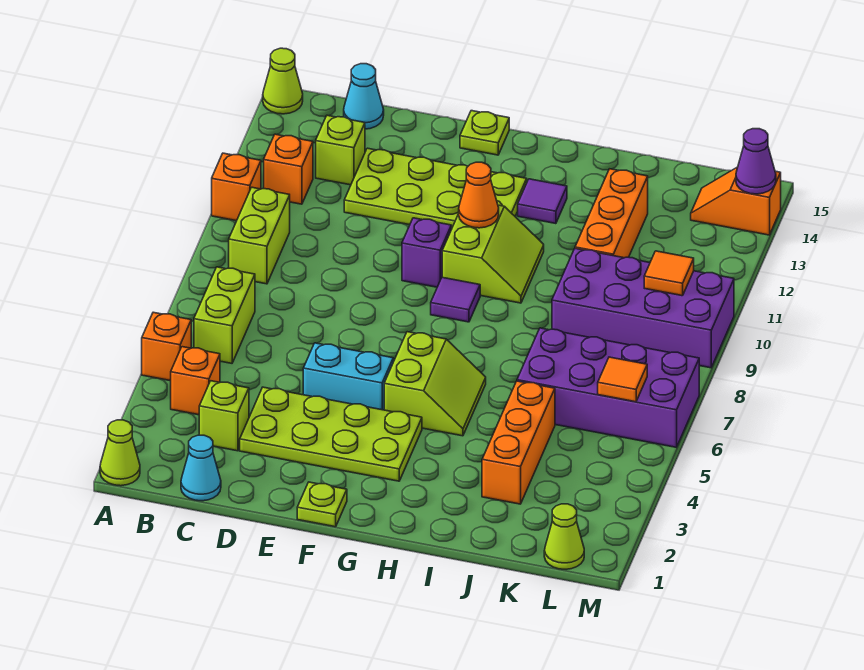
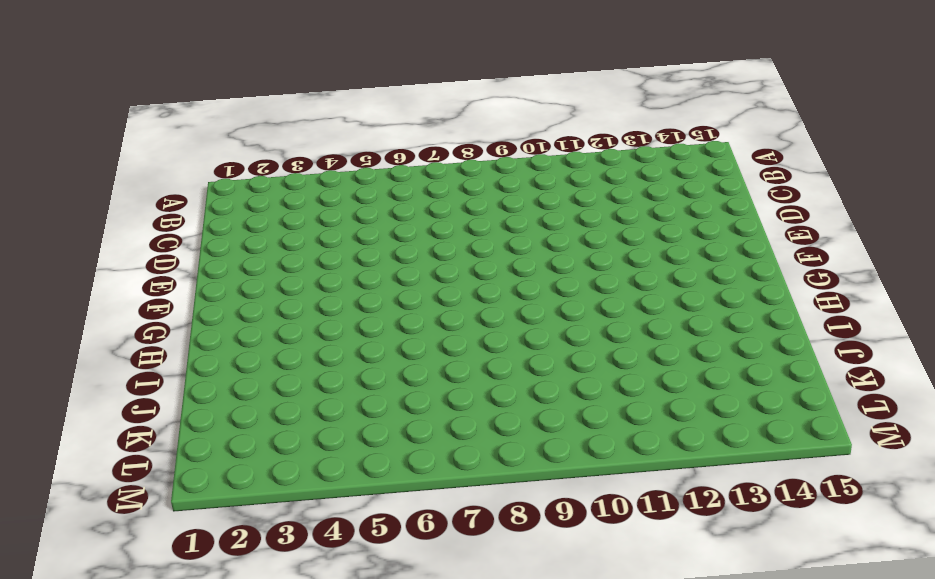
none -> lime cone A1 level 1
none -> orange brick A5 level 1
none -> orange brick A11 level 1
none -> lime cone A15 level 1

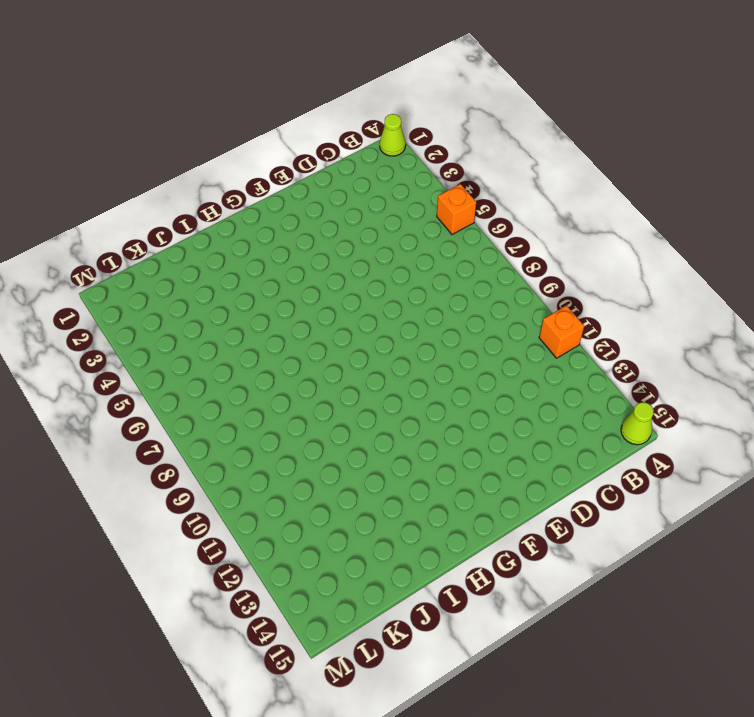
none -> orange brick B4 level 1
none -> lime brick B6:B7 level 1
none -> lime brick B9:B10 level 1
none -> orange brick B12 level 1

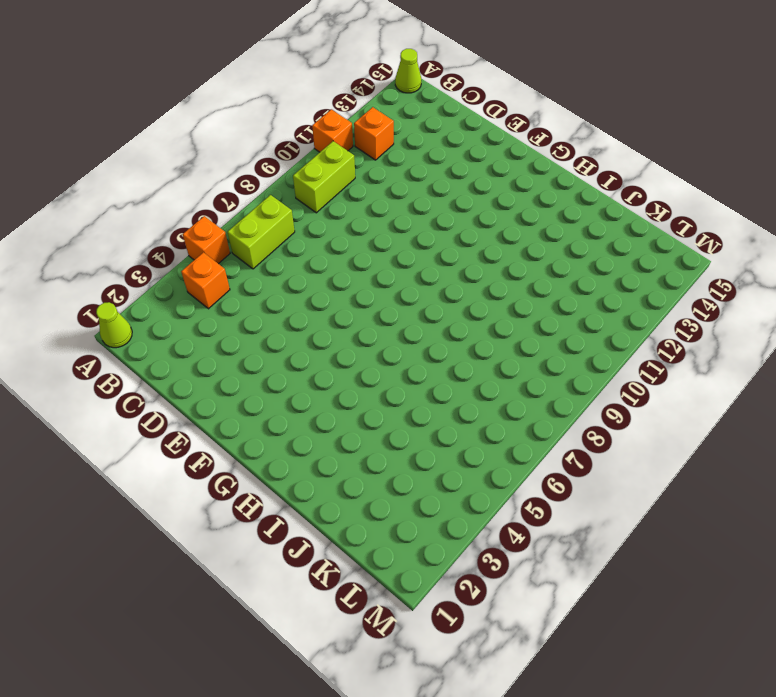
none -> cyan cone C1 level 1
none -> lime brick C3 level 1
none -> lime brick C13 level 1
none -> cyan cone C15 level 1

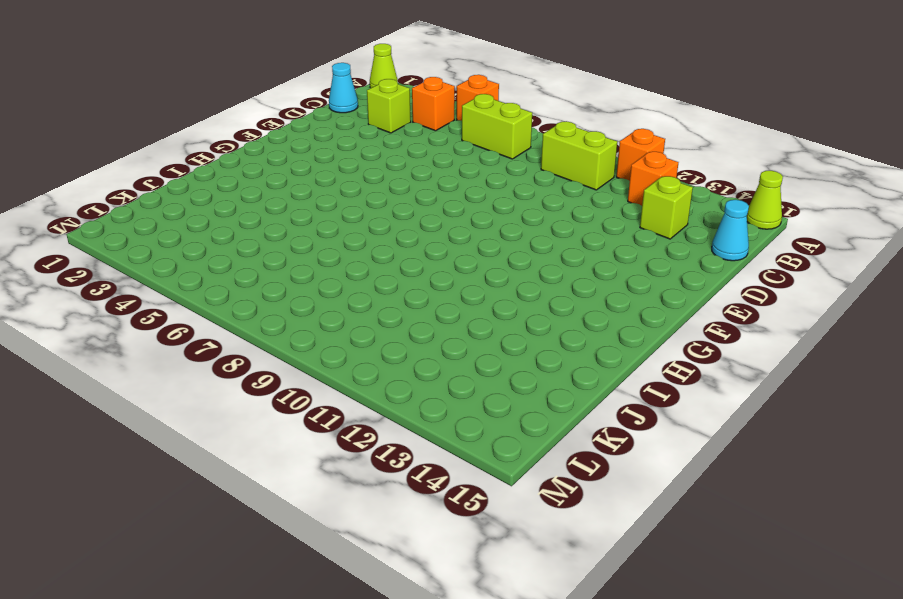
none -> lime plate D3:G4 level 1
none -> lime plate D12:G13 level 1
none -> cyan brick E5:F5 level 1
none -> lime plate F1 level 1

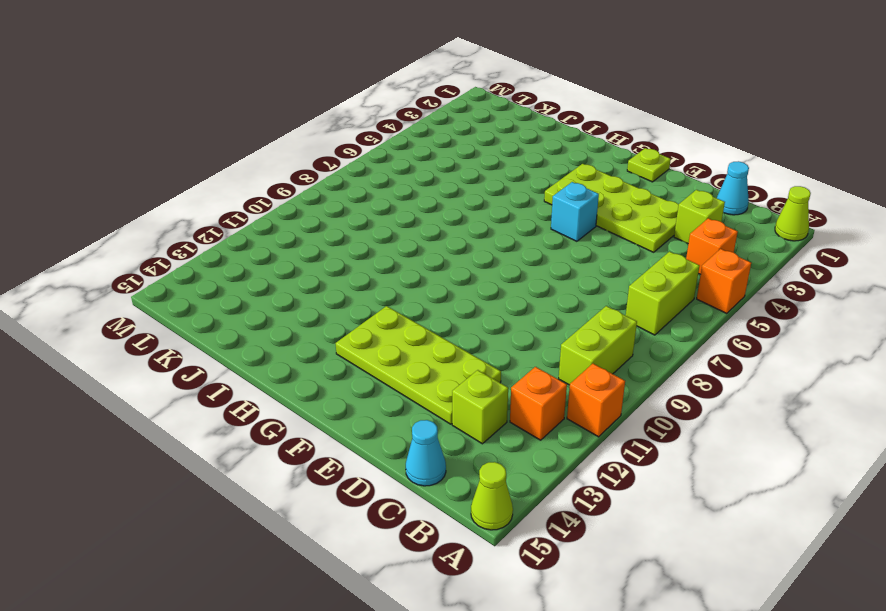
cyan brick F5 level 1 -> cyan brick E5:F5 level 1
none -> purple brick F10 level 1
none -> lime plate F15 level 1
none -> lime slope G5:H6 level 1 top G
none -> purple tile G9 level 1

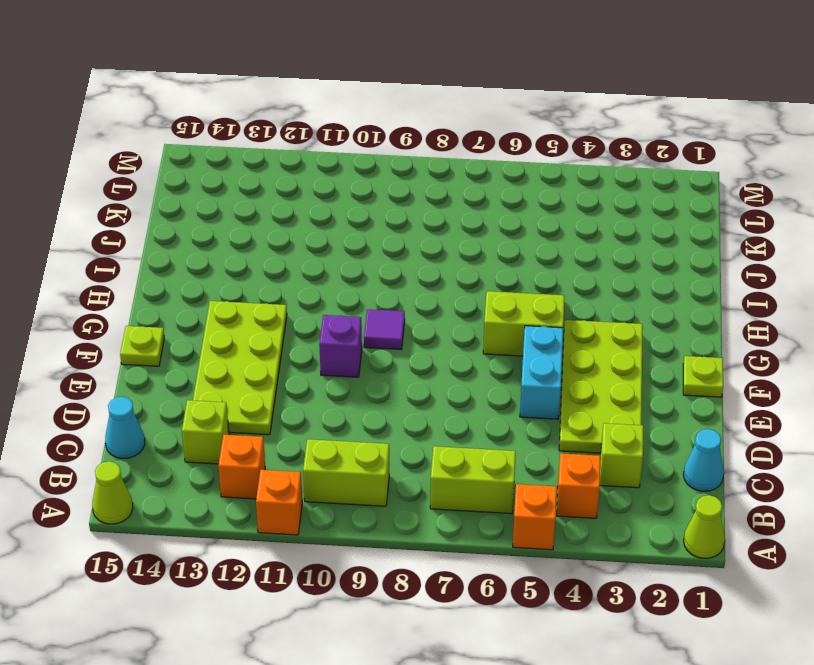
none -> lime slope G10:H11 level 1 top G
none -> purple tile H13 level 1
none -> orange brick J3:J5 level 1
none -> purple brick J6:M7 level 1

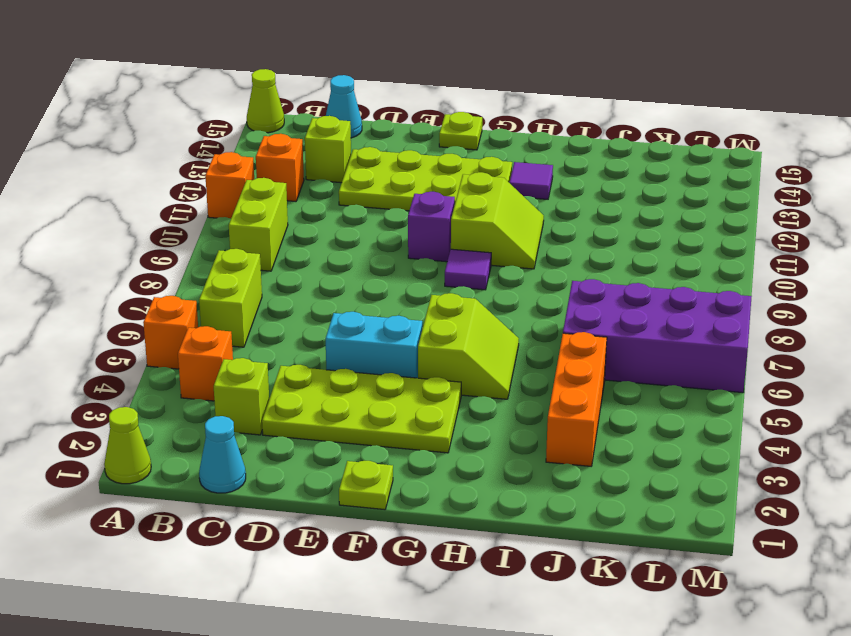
none -> purple brick J9:M10 level 1
none -> orange brick J11:J13 level 1
none -> lime cone L1 level 1
none -> orange slope L14:M14 level 1 top M

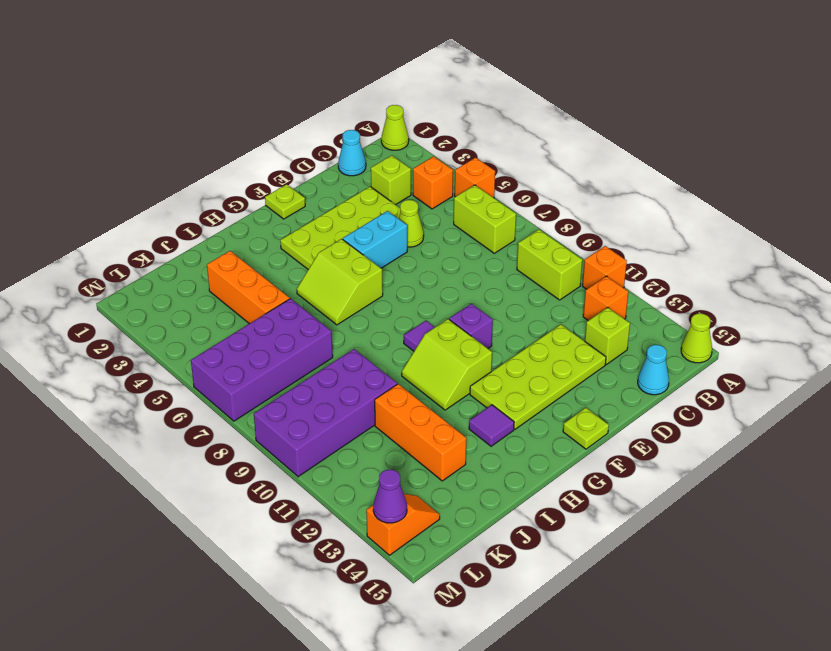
lime cone D5 level 1 -> lime cone L1 level 1
none -> orange cone G11 level 2
none -> orange tile L6 level 2
none -> orange tile L10 level 2

